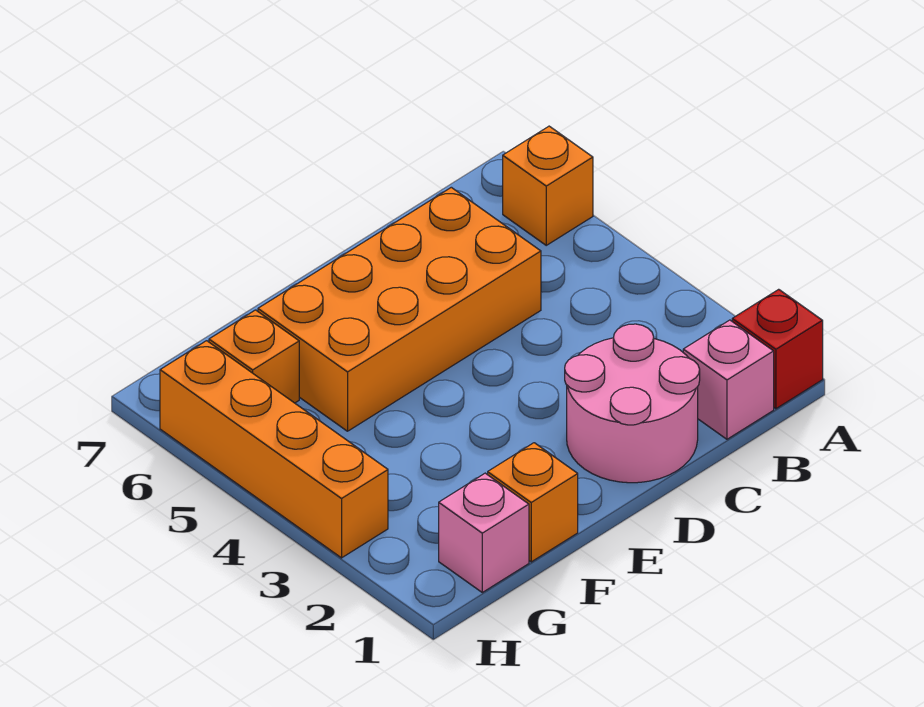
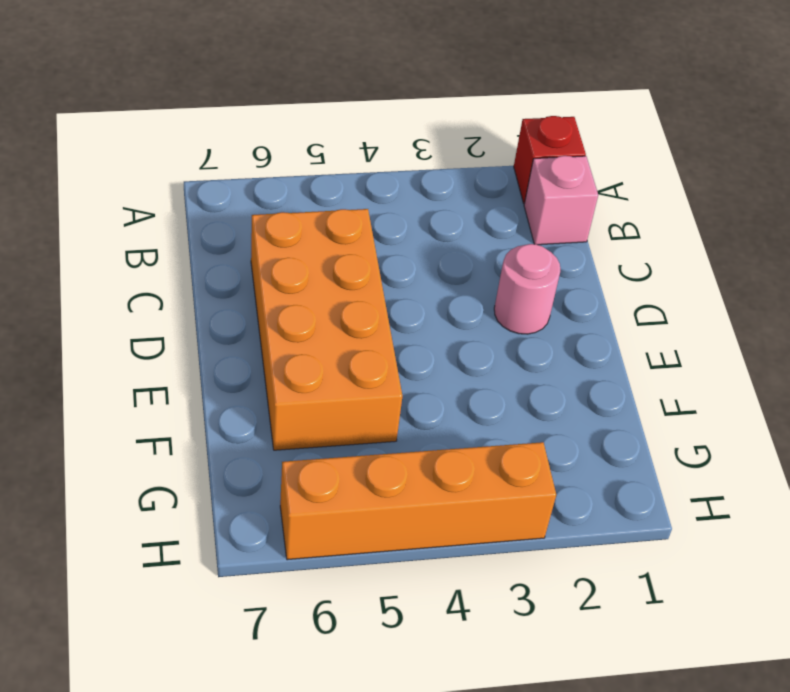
pink round brick D2 level 1 -> pink round brick C1:D2 level 1
none -> orange brick A6 level 1
none -> orange brick F1 level 1

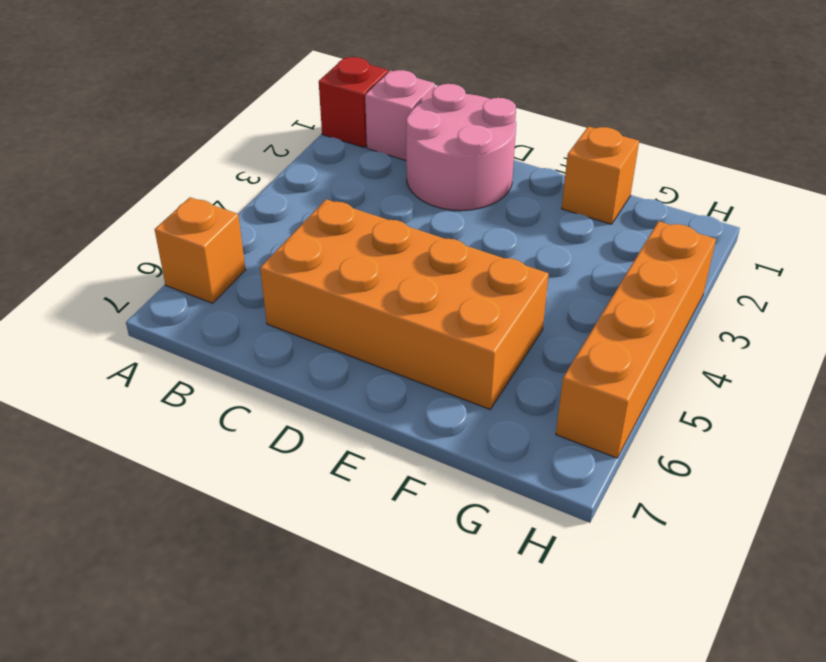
none -> pink brick G1 level 1
none -> orange brick G6 level 1

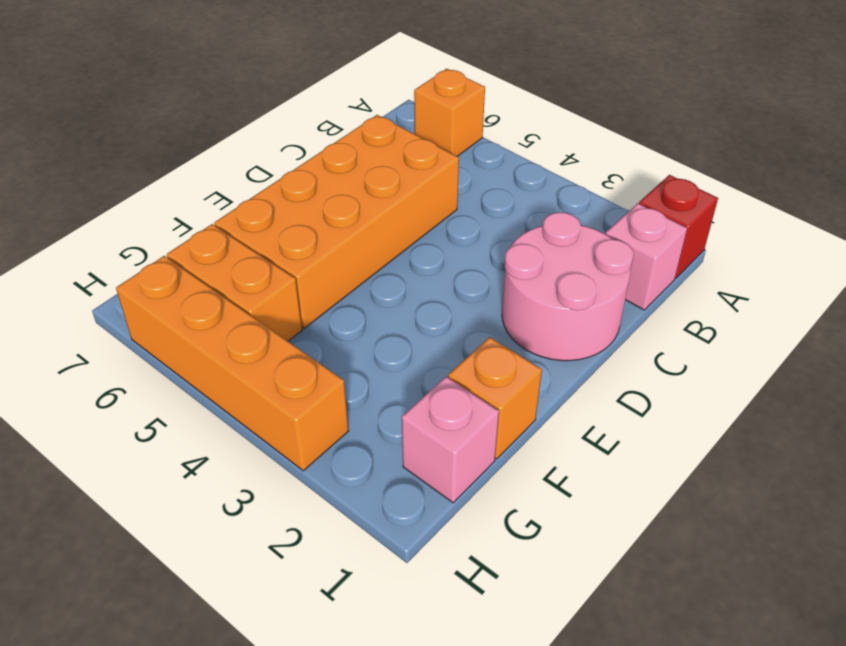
orange brick G5:G6 level 1 -> orange brick G6 level 1

